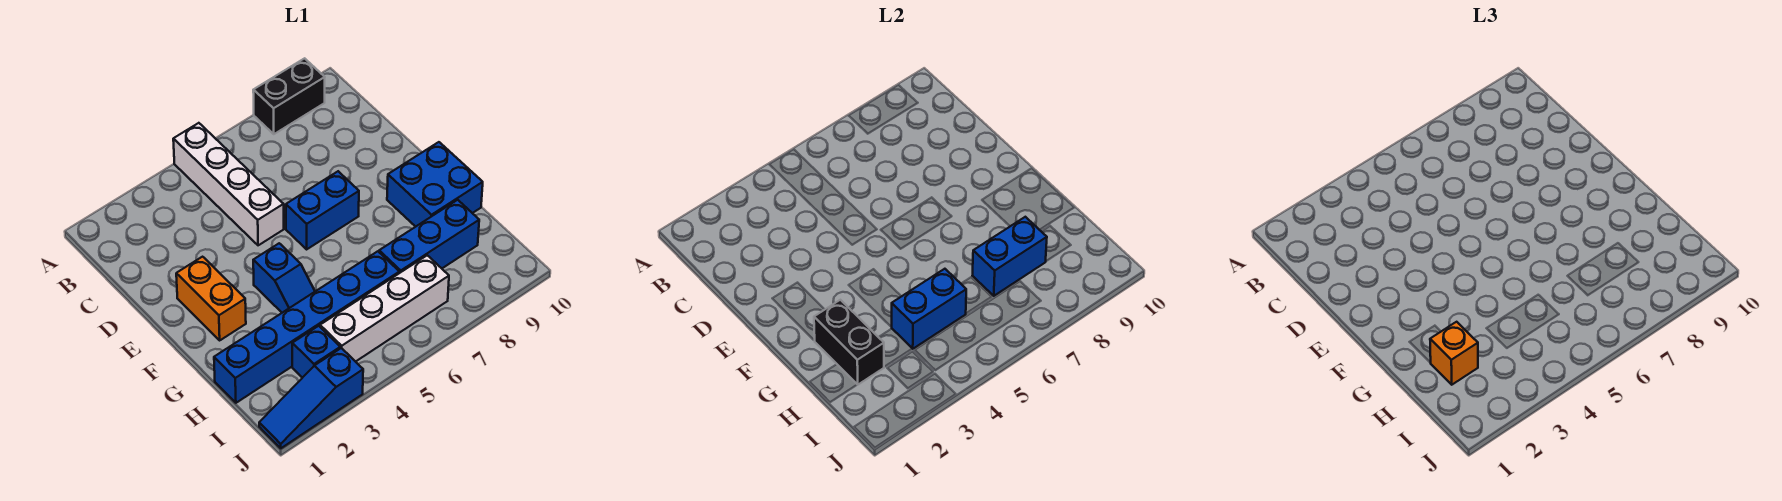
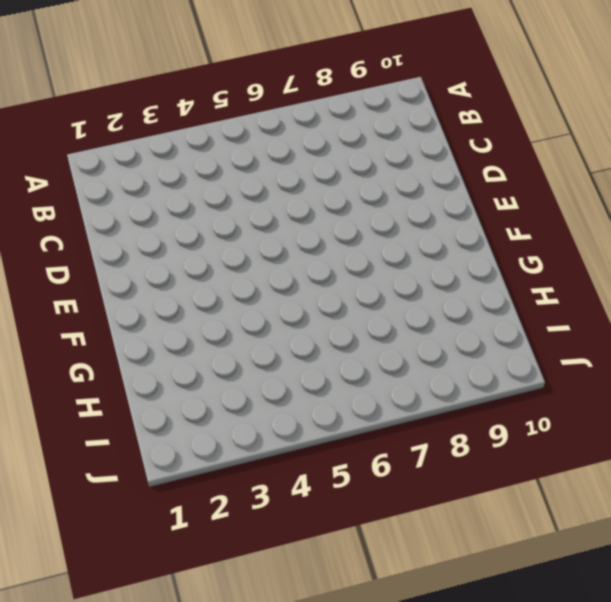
none -> white brick A5:D5 level 1
none -> black brick A8:A9 level 1
none -> orange brick E2:F2 level 1

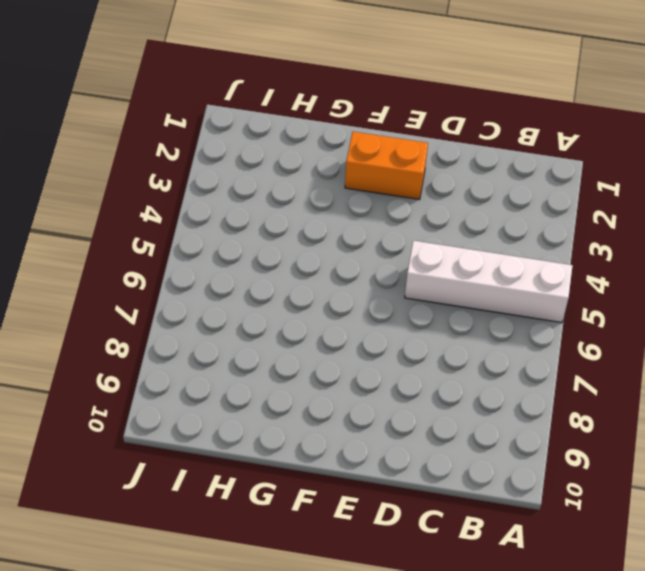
none -> black brick A8:A9 level 1
none -> blue brick E6:E7 level 1
none -> blue slope F4:G4 level 1 top F

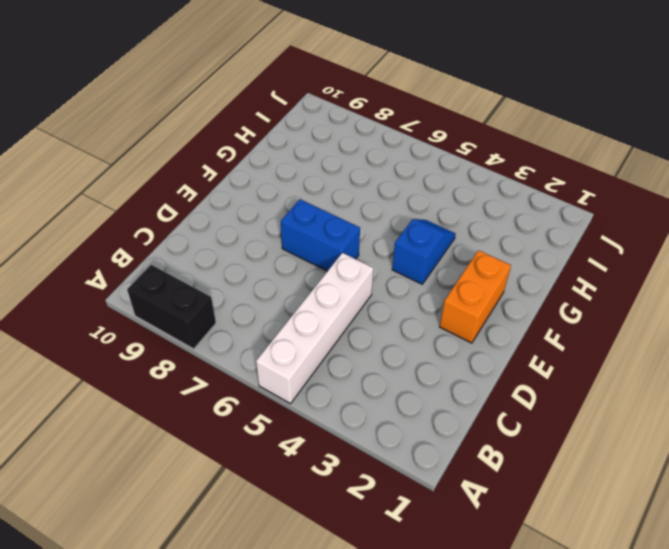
none -> blue brick F9:G10 level 1
none -> blue brick H1:H6 level 1
none -> blue brick H7:H9 level 1

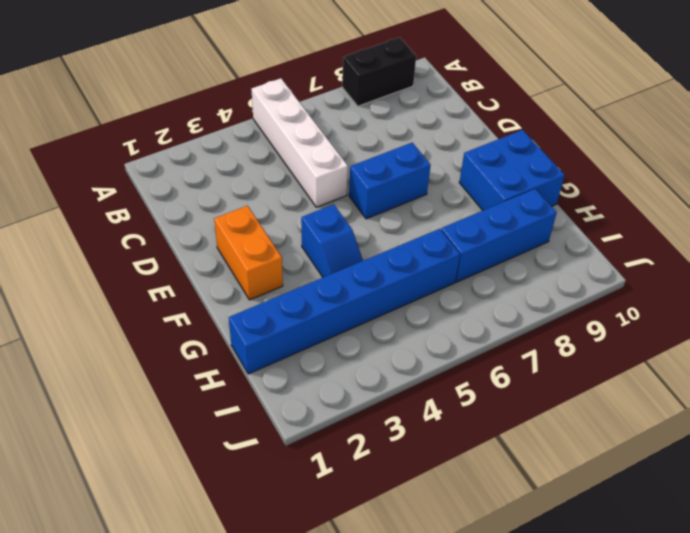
none -> blue brick I3 level 1
none -> white brick I4:I7 level 1
none -> blue slope J1:J3 level 1 top 3

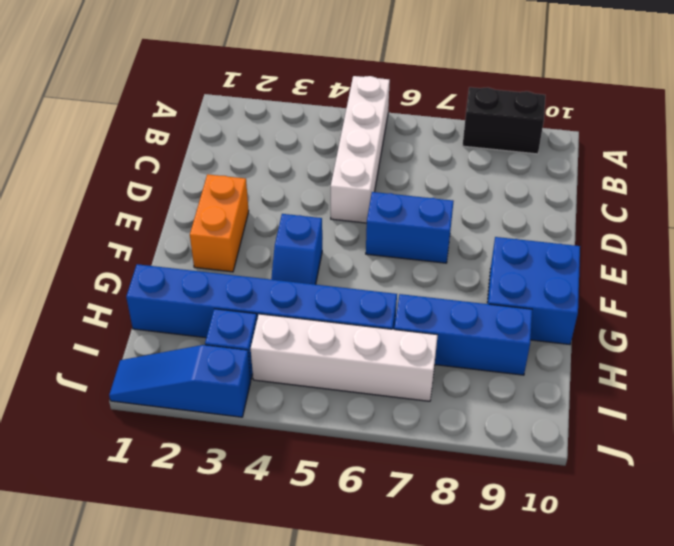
none -> black brick G2:H2 level 2
none -> blue brick H4:H5 level 2
none -> blue brick H7:H8 level 2

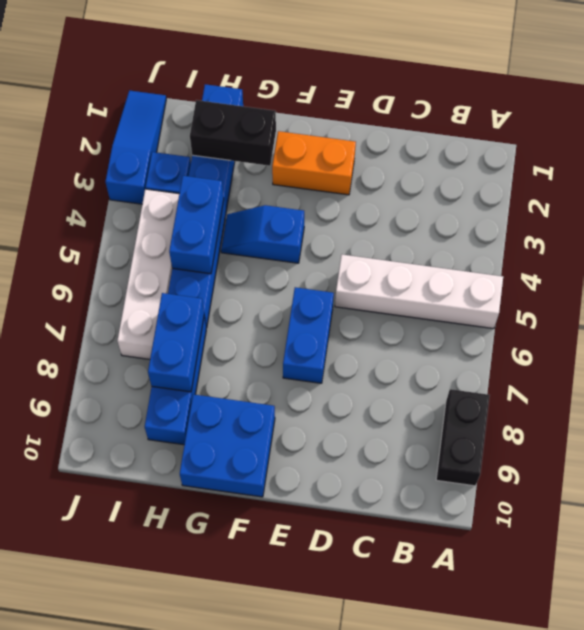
none -> orange brick H2 level 3

